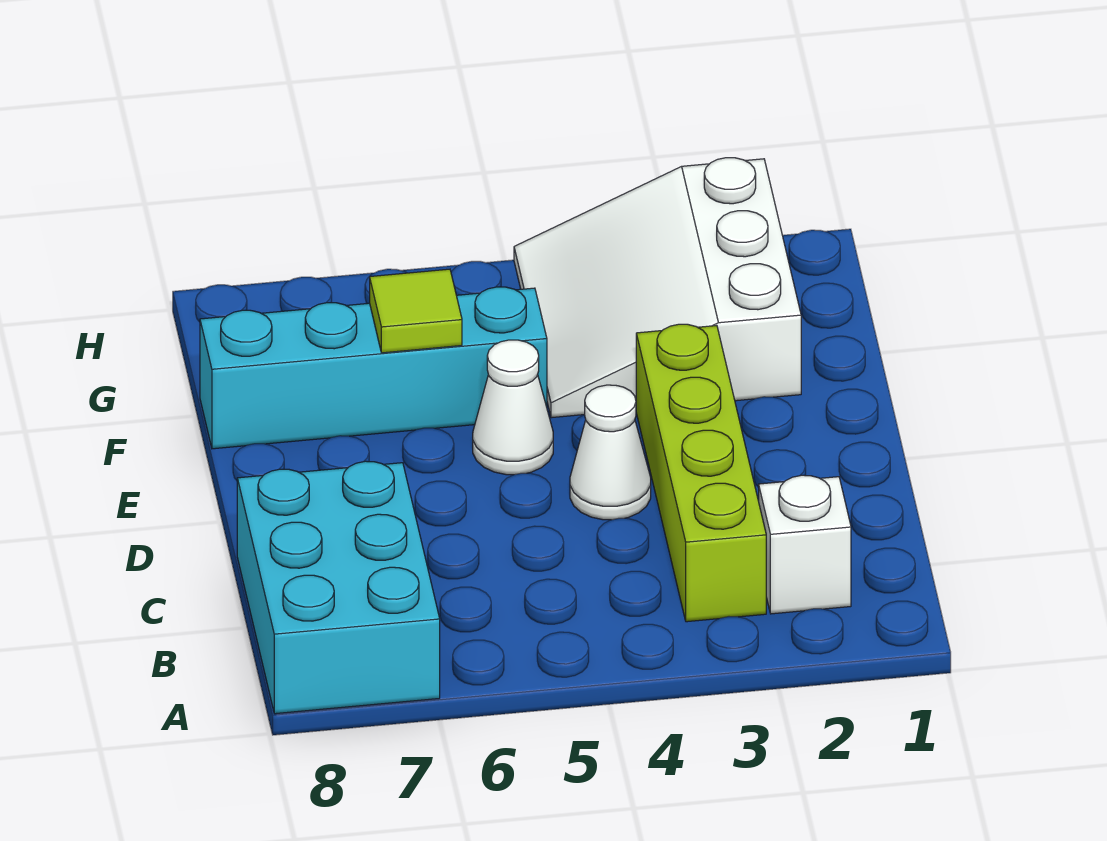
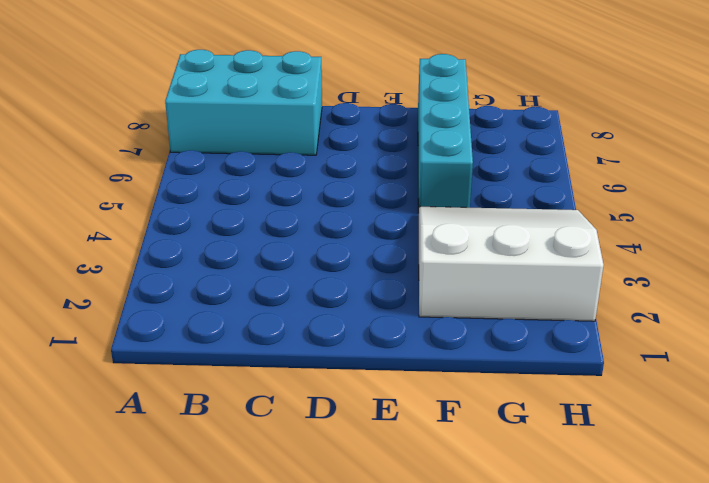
none -> white brick B2 level 1
none -> lime brick B3:E3 level 1

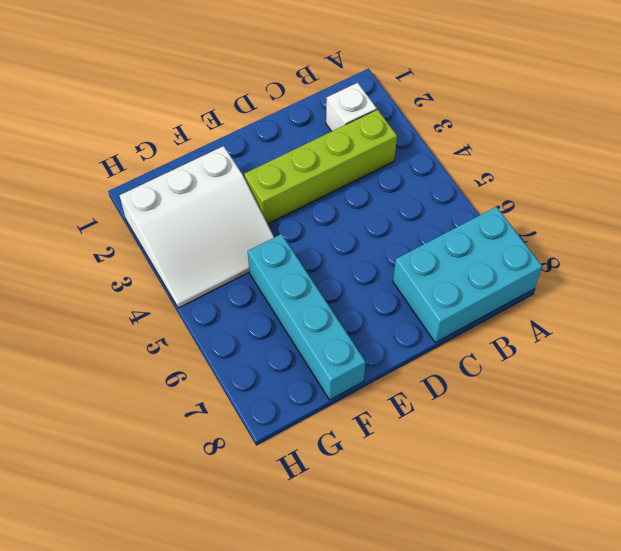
none -> white cone D4 level 1
none -> white cone E5 level 1

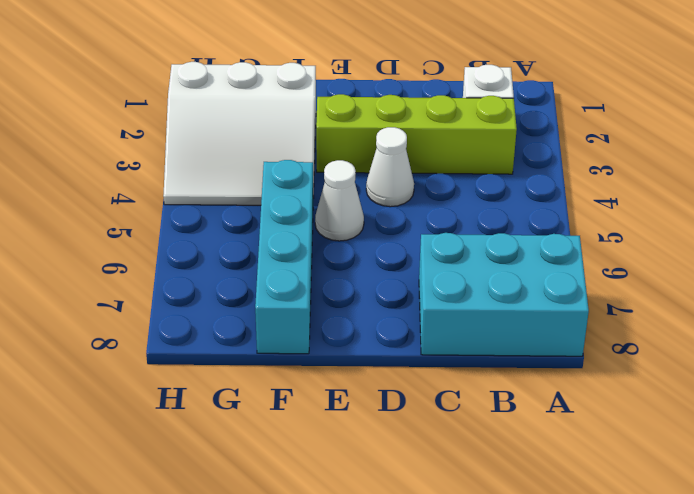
none -> lime tile F6 level 2

